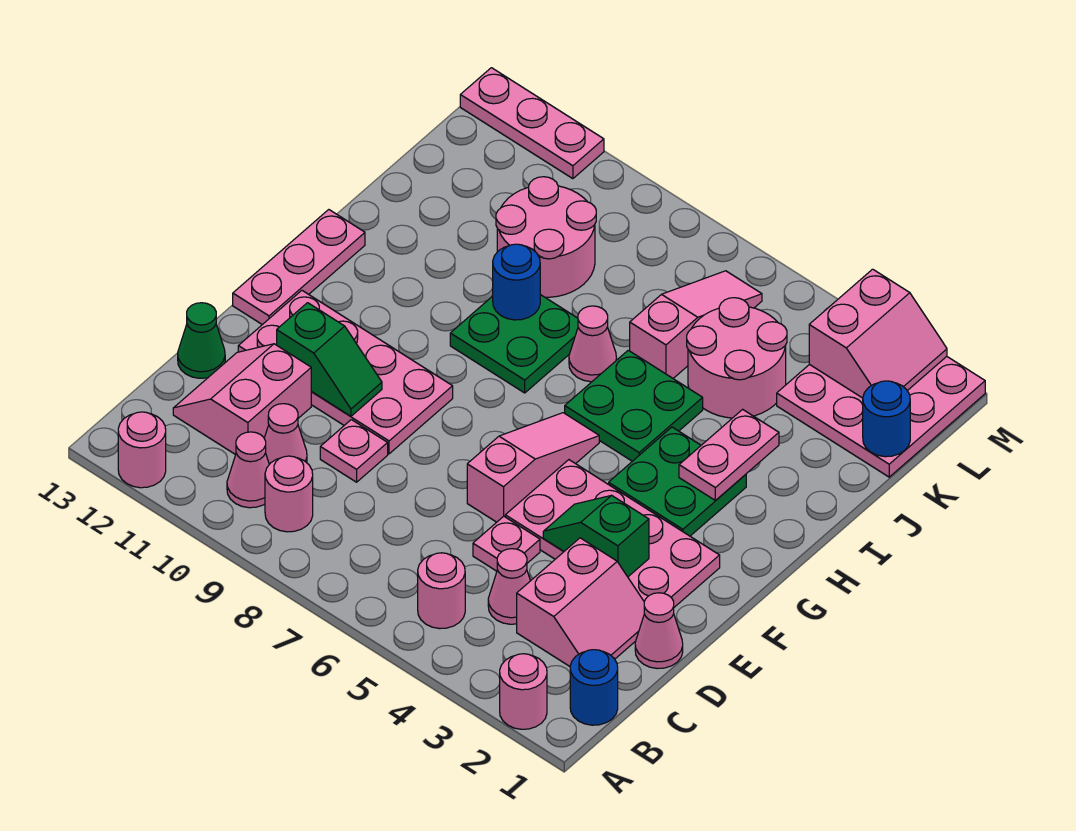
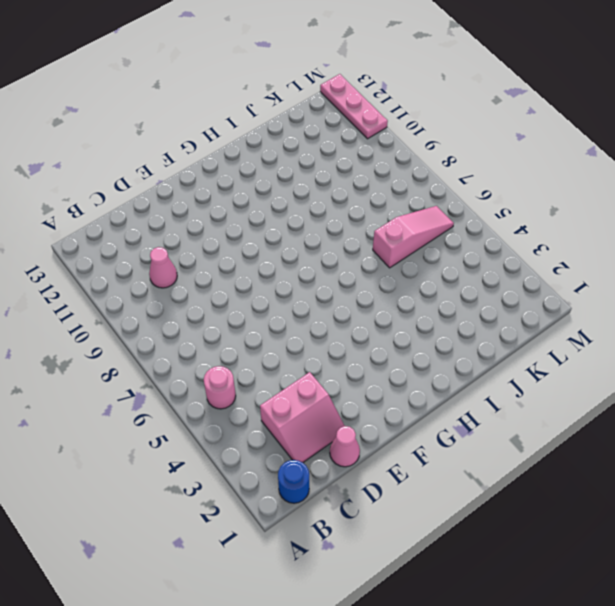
none -> pink round brick A2 level 1
none -> pink round brick A12 level 1
none -> pink round brick B9 level 1
none -> pink cone B10 level 1

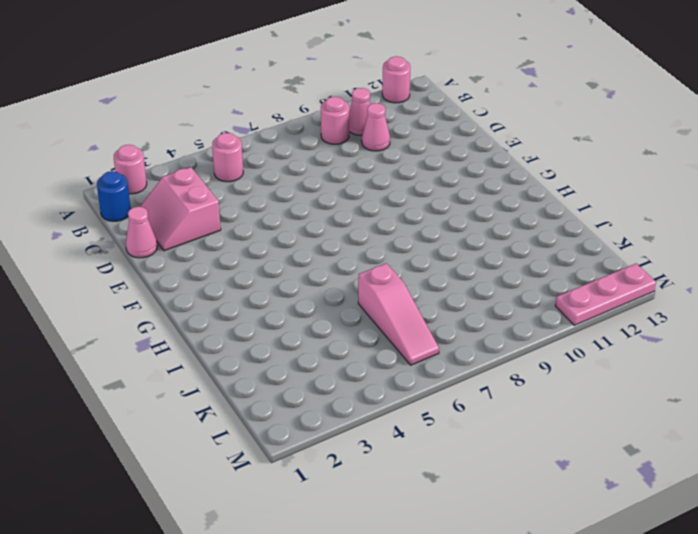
none -> pink cone C4 level 1
none -> pink slope C11:D12 level 1 top 11
none -> pink plate D5 level 1
none -> pink plate D9 level 1

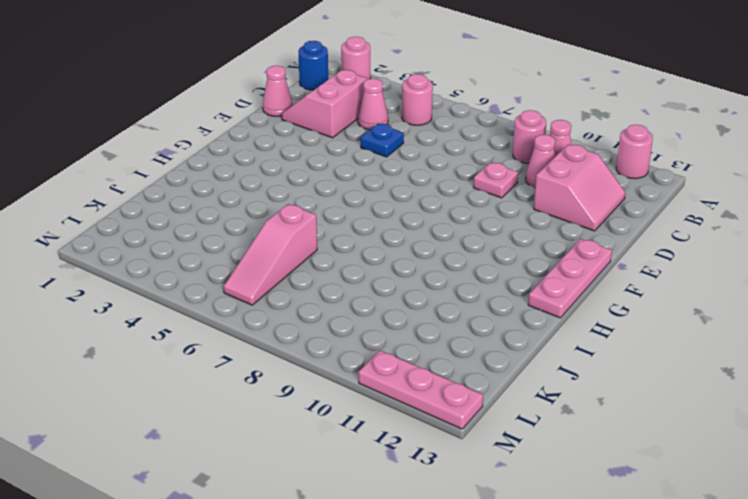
blue plate D5 level 1 -> pink plate D5 level 1
none -> green cone D13 level 1
none -> pink plate E2:F5 level 1
none -> pink slope E6:G6 level 1 top E
none -> pink plate E9:F12 level 1

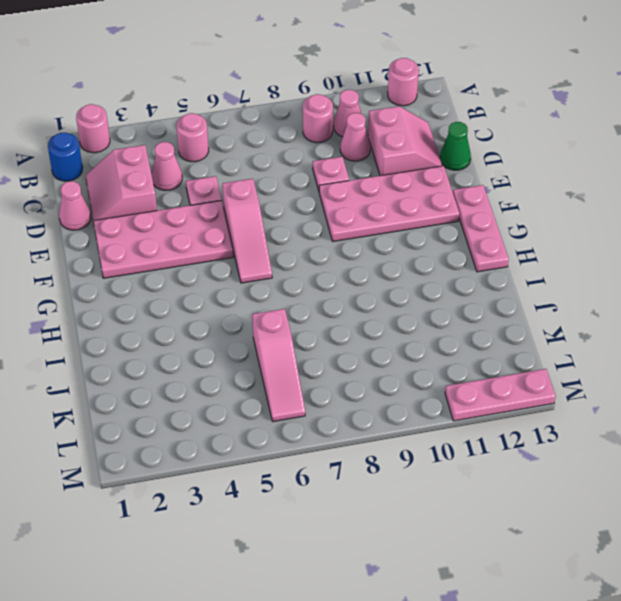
none -> green plate G3:H4 level 1
none -> green plate H5:I6 level 1
none -> green plate H8:I9 level 1
none -> pink cone I7 level 1

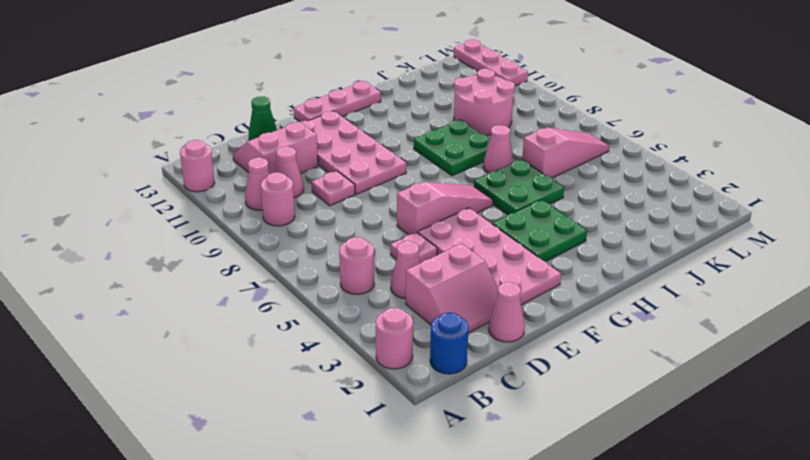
none -> pink round brick J4:K5 level 1
none -> pink plate K1:M3 level 1
none -> green slope E3:E4 level 2 top 3
none -> green slope E10:E11 level 2 top 11

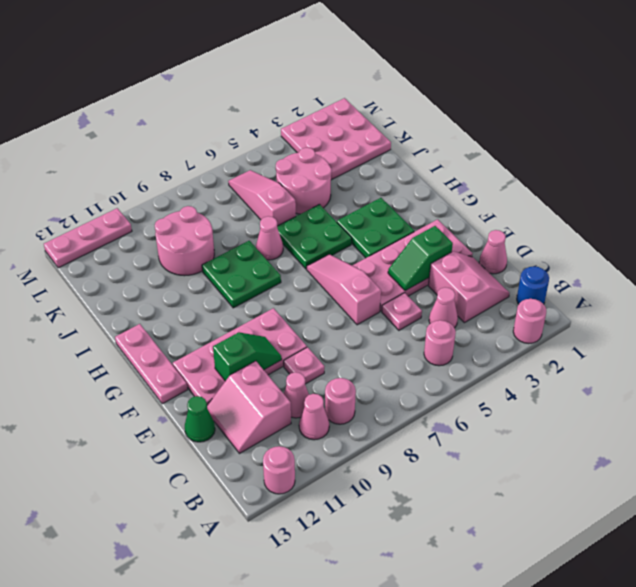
none -> pink plate H3:I3 level 2
none -> blue round brick I9 level 2
none -> blue round brick K1 level 2
none -> pink slope L2:M3 level 2 top 3

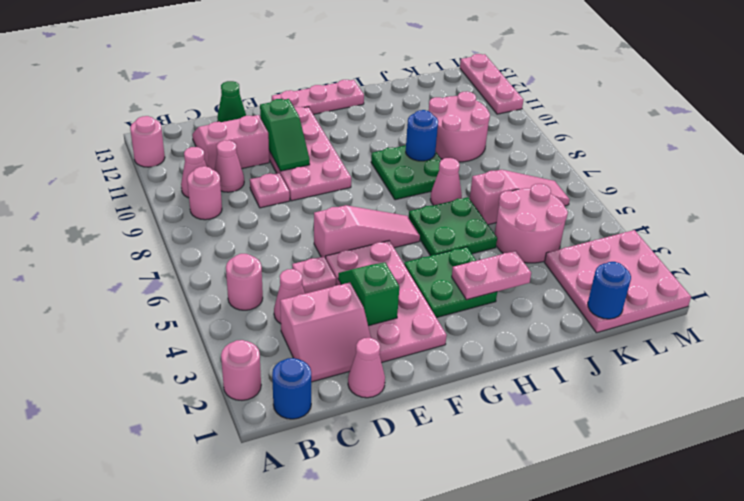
none -> pink slope L2:M3 level 2 top 3

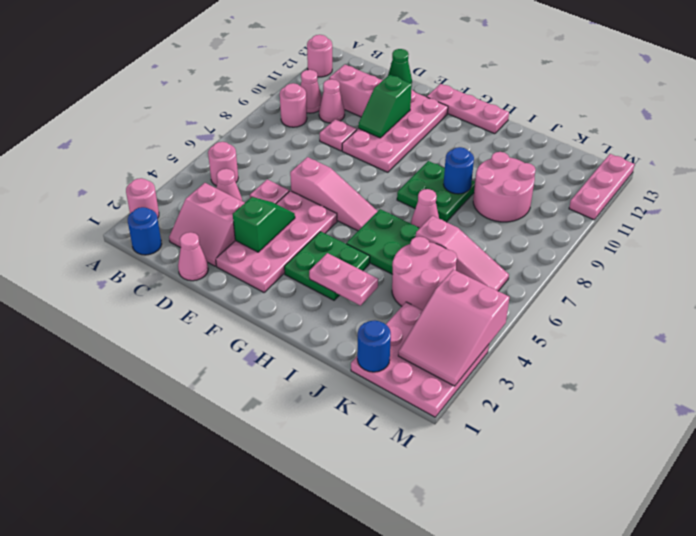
pink slope L2:M4 level 2 top 4 -> pink slope L2:M3 level 2 top 3

